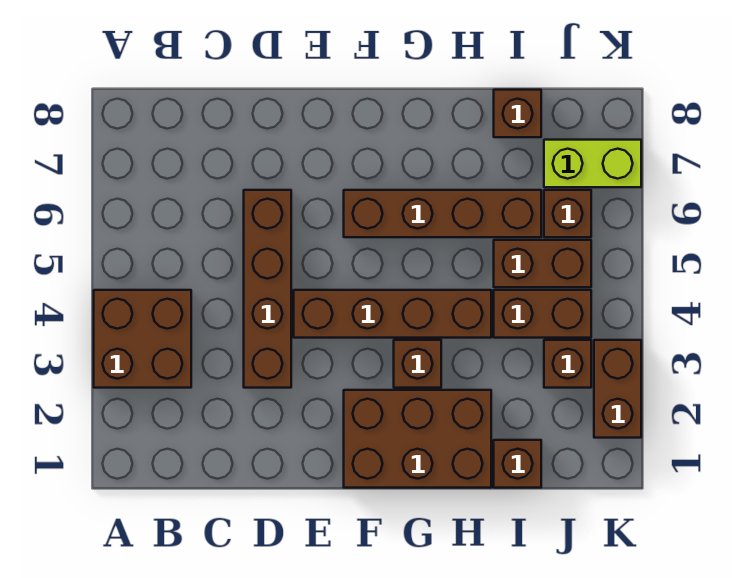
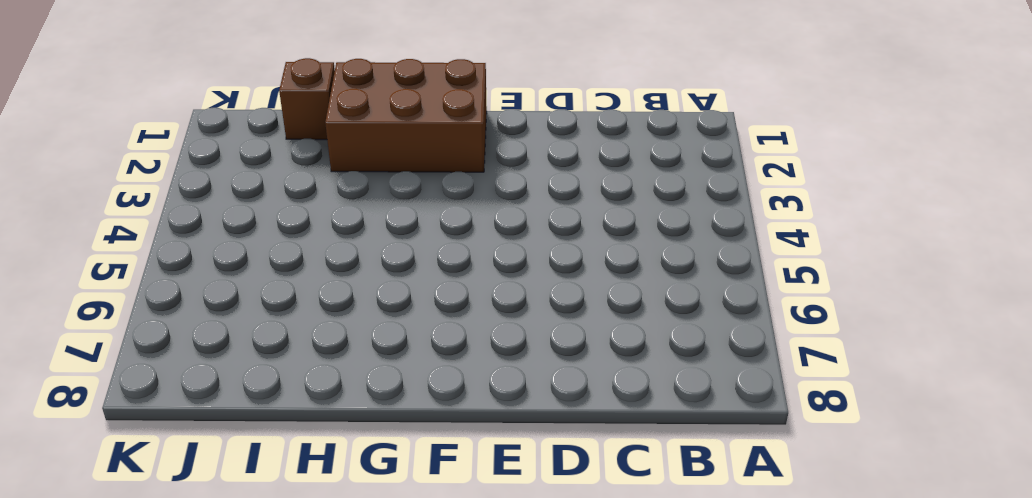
none -> brown brick A3:B4 level 1
none -> brown brick D3:D6 level 1
none -> brown brick E4:H4 level 1

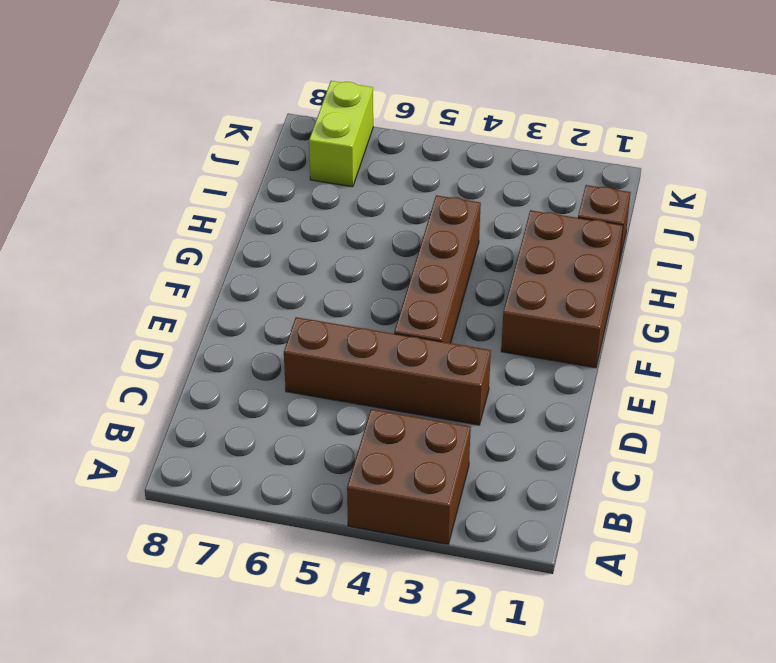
none -> brown brick F6:I6 level 1
none -> brown brick G3 level 1
none -> brown brick I4:J4 level 1

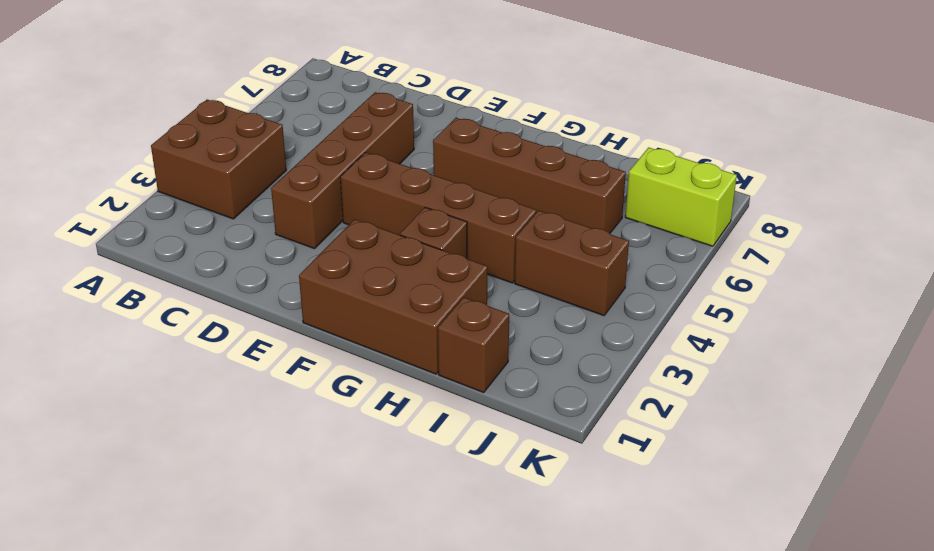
none -> brown brick I5:J5 level 1
none -> brown brick I8 level 1
none -> brown brick J3 level 1

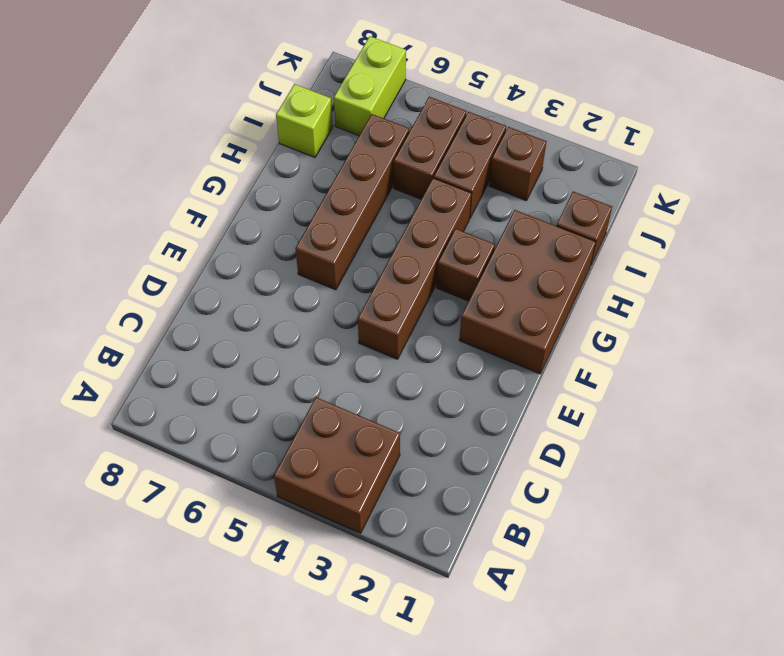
lime brick I8 level 1 -> brown brick I8 level 1
none -> brown brick D3:D6 level 1
none -> brown brick J6 level 1
none -> brown brick K2:K3 level 1

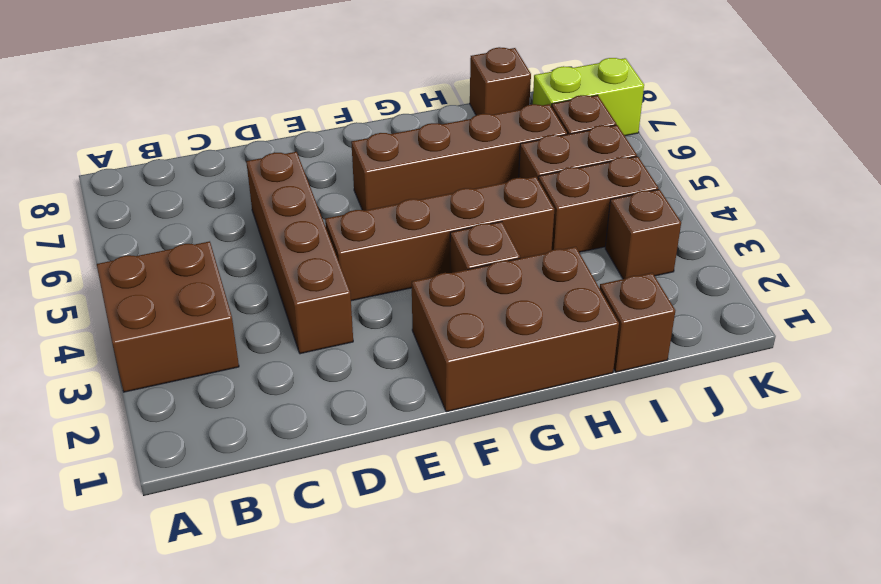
none -> brown brick K2:K3 level 1

